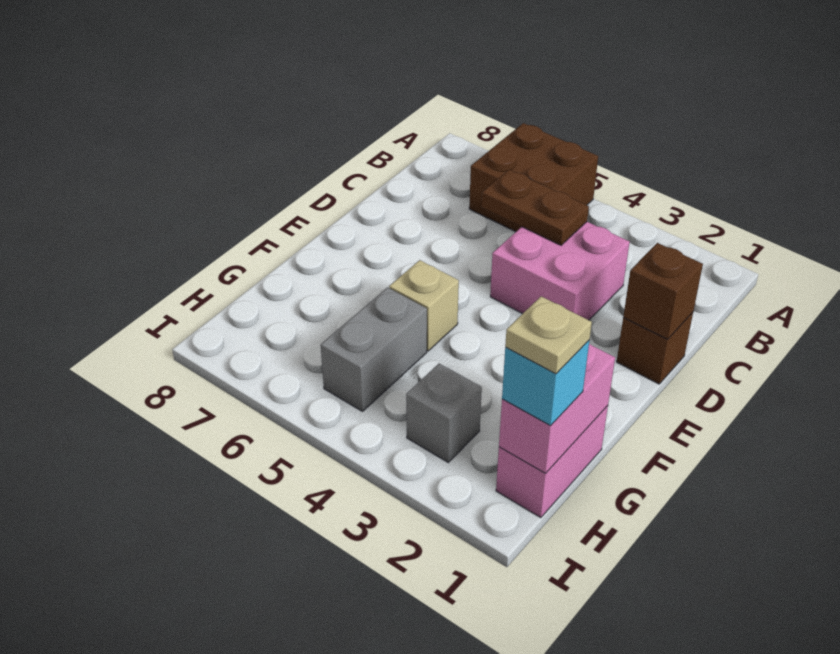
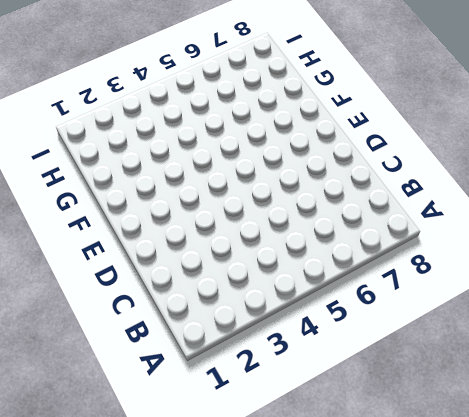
none -> brown brick A5:B6 level 1
none -> pink brick C3:D4 level 1
none -> brown brick D1 level 1

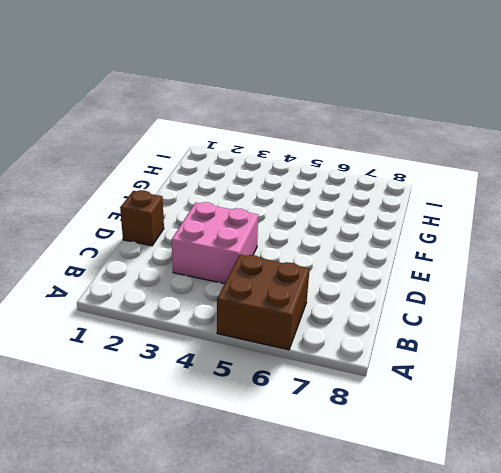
none -> tan brick F5 level 1
none -> pink brick G1:H1 level 1
none -> grey brick G5:H5 level 1

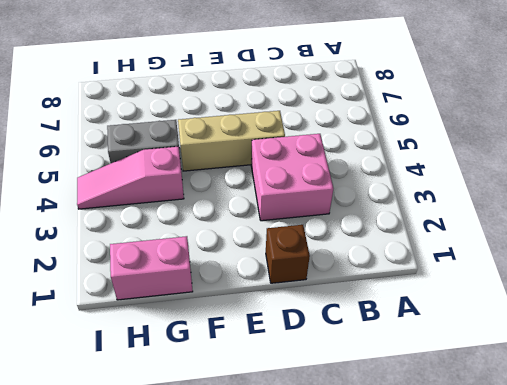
tan brick D5:F5 level 1 -> tan brick F5 level 1
pink slope G4:I4 level 1 top G -> none
none -> brown brick A5:B6 level 1
none -> grey brick H3 level 1
none -> brown plate C4:C5 level 2

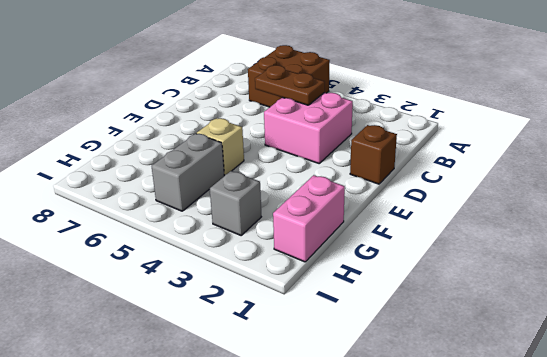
none -> brown brick D1 level 2
none -> pink brick G1:H1 level 2
none -> cyan brick H1 level 3

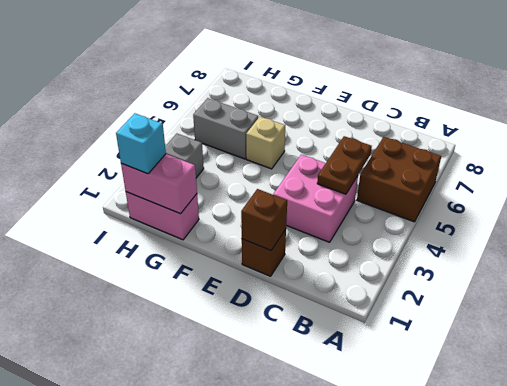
none -> tan plate H1 level 4

